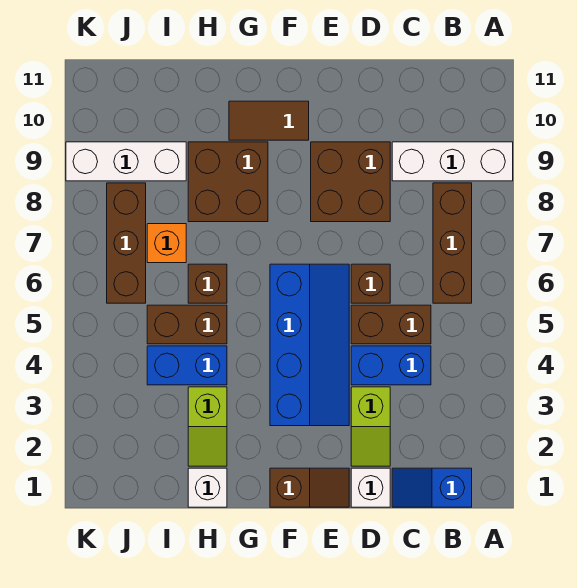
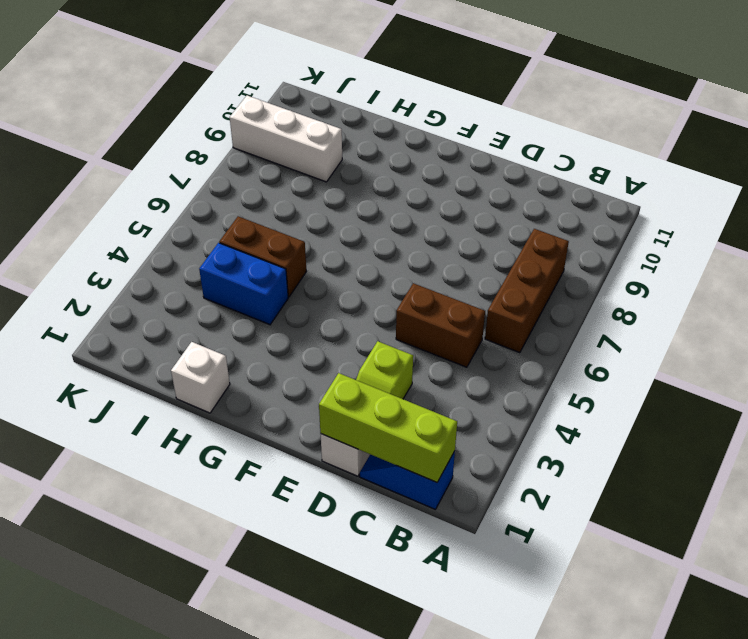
lime brick B1:D1 level 2 -> none
none -> white brick A9:C9 level 1
none -> blue brick C4:D4 level 1
none -> brown brick D6 level 1

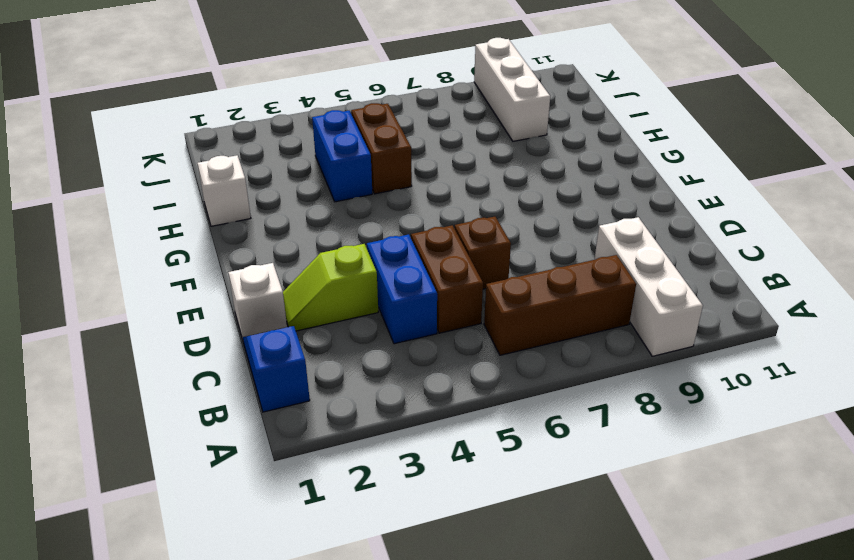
none -> brown brick D8:E9 level 1
none -> brown slope E1:F1 level 1 top F
none -> blue slope E3:F6 level 1 top F

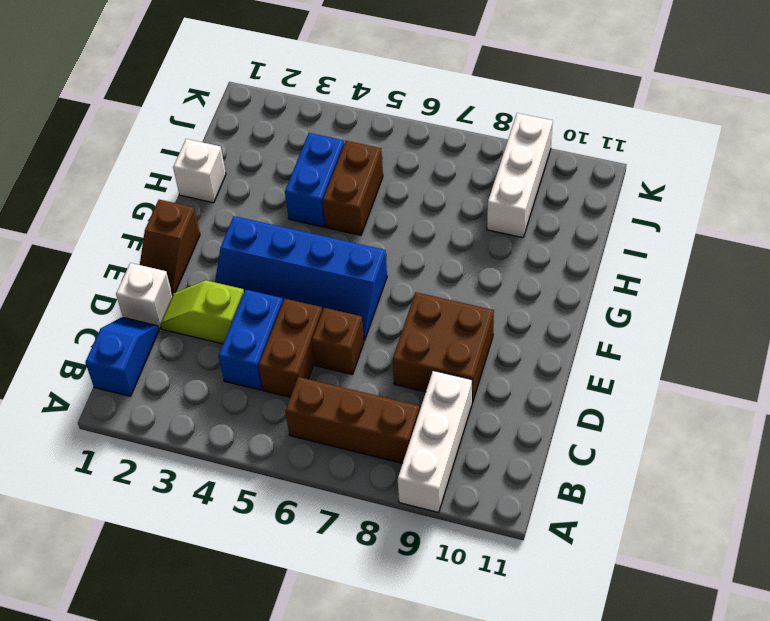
none -> brown tile F10:G10 level 1
none -> brown brick G8:H9 level 1
none -> lime slope H2:H3 level 1 top 3

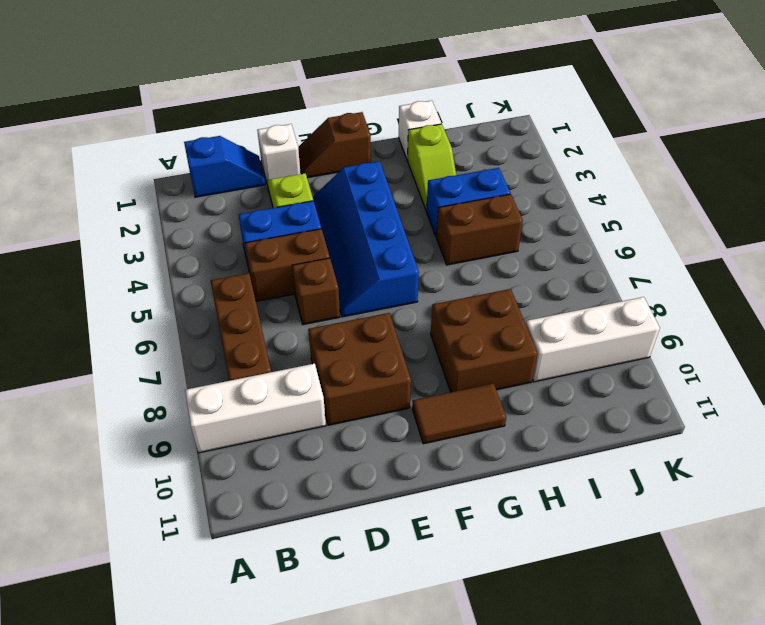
lime slope H2:H3 level 1 top 2 -> lime slope H2:H3 level 1 top 3
none -> brown brick H6 level 1
none -> orange brick I7 level 1
none -> brown brick J6:J8 level 1

